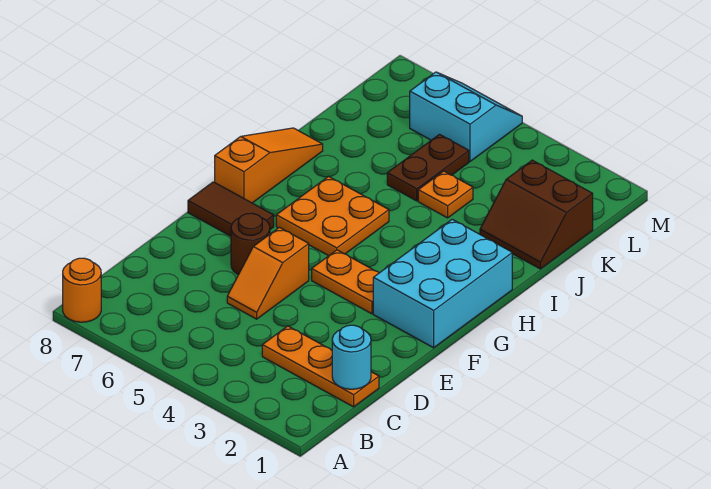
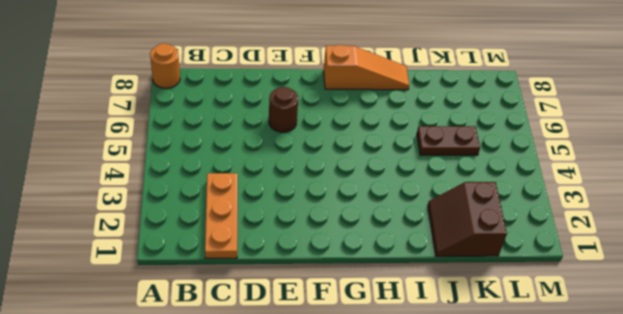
none -> orange slope D5:E5 level 1 top E
none -> cyan brick F1:H2 level 1
none -> orange plate F3:F4 level 1

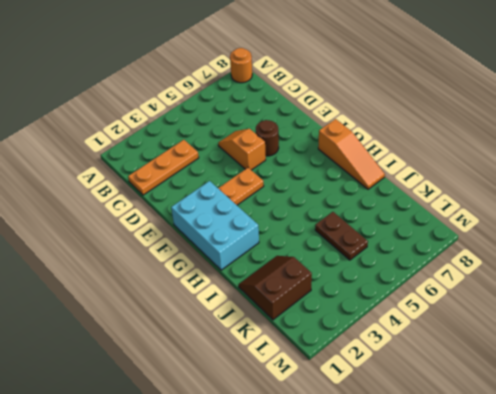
none -> brown tile F7:F8 level 1
none -> orange plate G5:H6 level 1
none -> orange plate J4 level 1

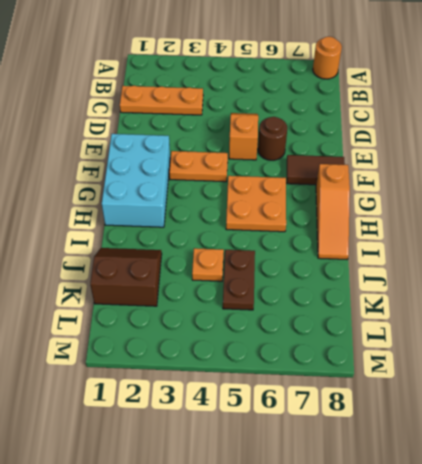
none -> cyan slope L5:M6 level 1 top L
none -> cyan round brick C1 level 2

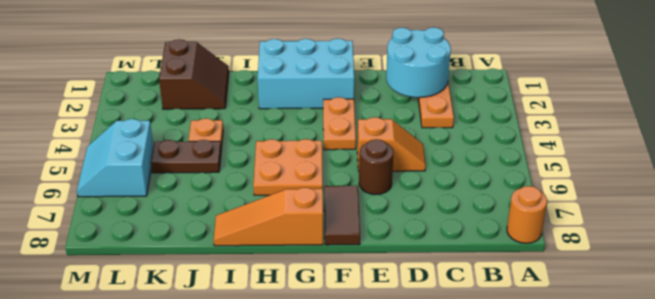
cyan round brick C1:D2 level 2 -> cyan round brick C1 level 2

